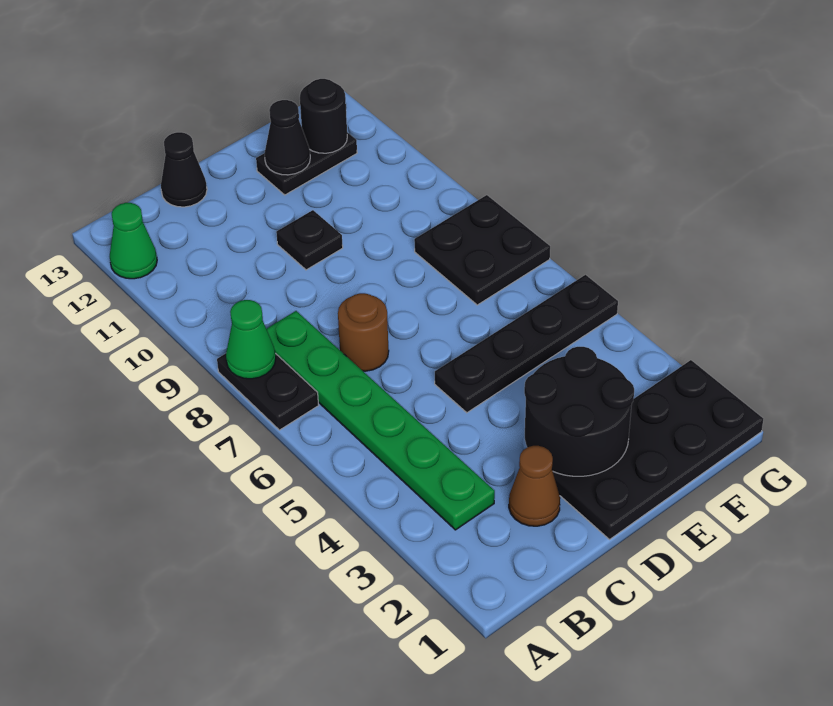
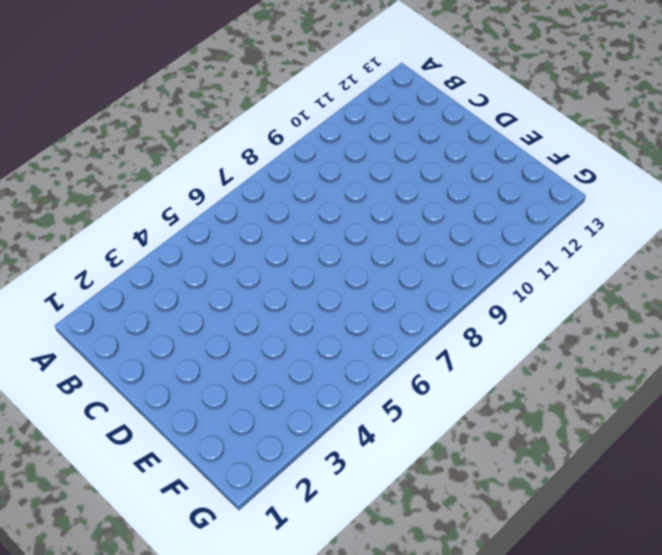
none -> black plate A7:A8 level 1
none -> green cone A12 level 1
none -> green plate B3:B8 level 1

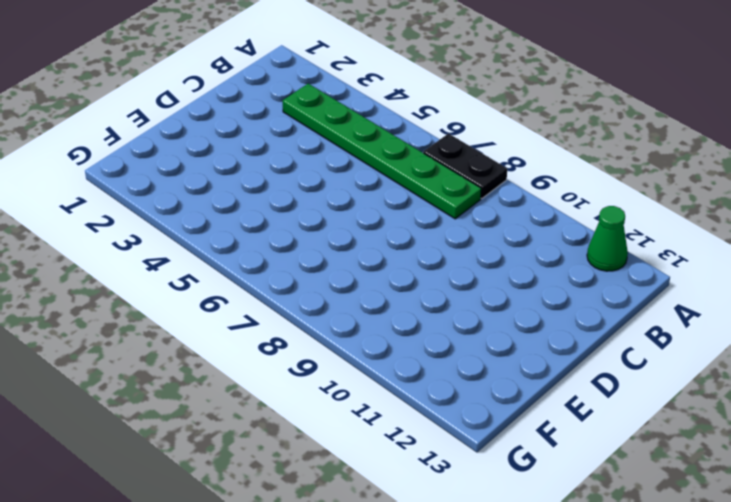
none -> brown cone C2 level 1
none -> brown round brick C7 level 1
none -> black cone C13 level 1

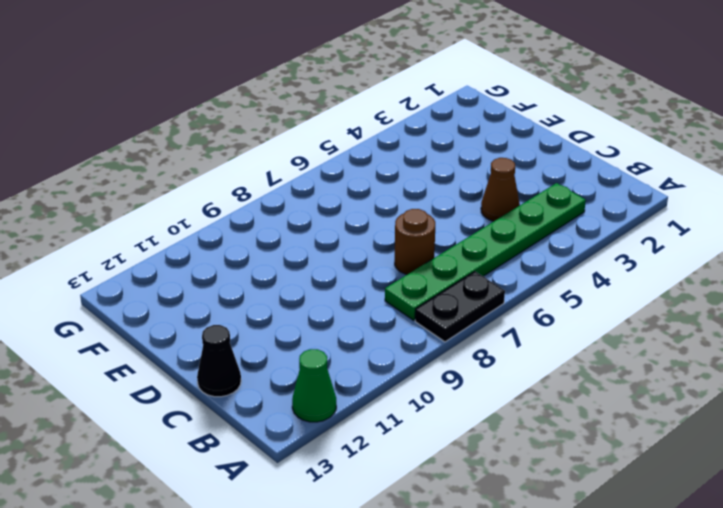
brown cone C4 level 1 -> brown cone C2 level 1
none -> black plate D1:G2 level 1
none -> black plate D5:G5 level 1
none -> black plate D10 level 1

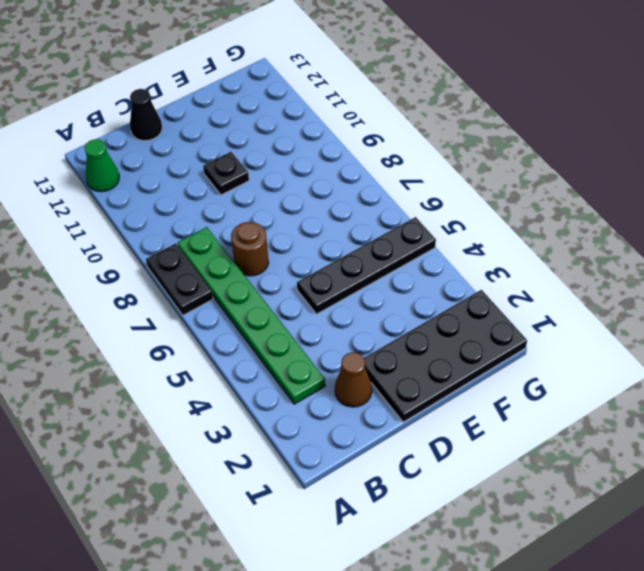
none -> black plate E12:F12 level 1
none -> black plate F7:G8 level 1
none -> green cone A8 level 2

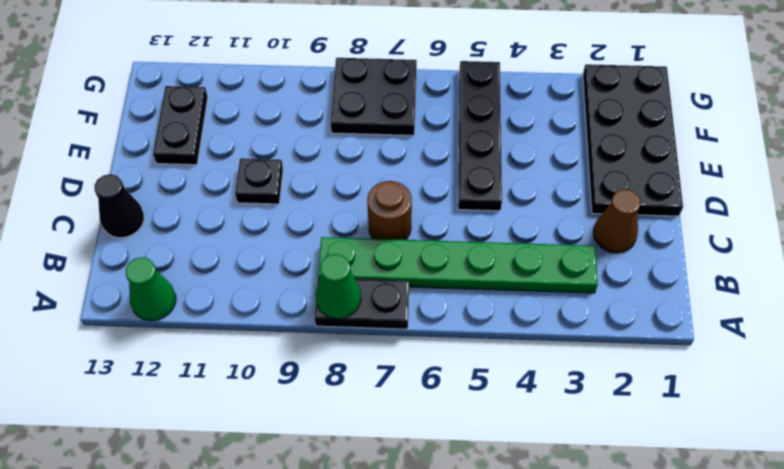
none -> black round brick D2:E3 level 2
none -> black cone E12 level 2
none -> black round brick F12 level 2

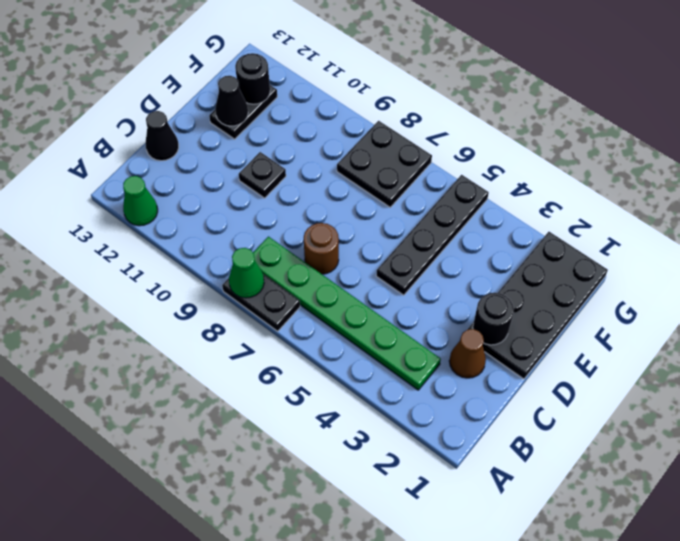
black round brick D2 level 2 -> black round brick D2:E3 level 2

